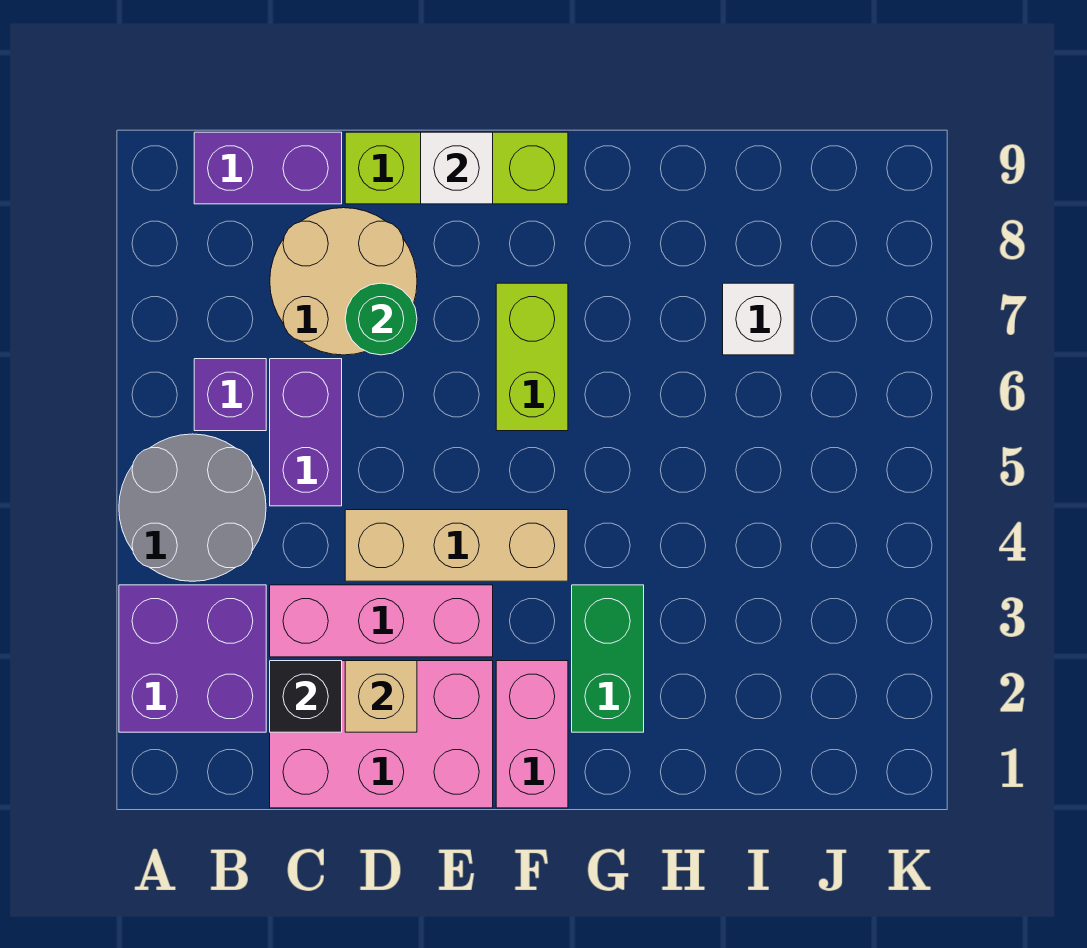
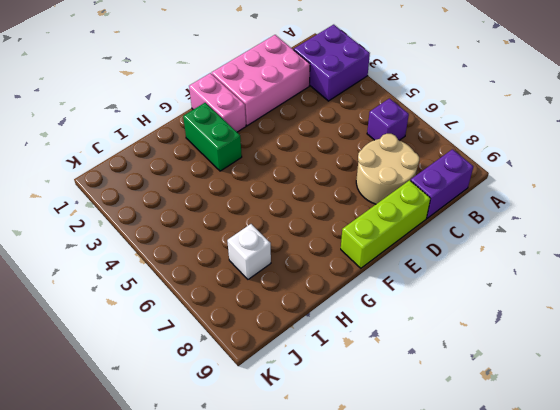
none -> grey round brick A4:B5 level 1
none -> pink brick C3:E3 level 1
none -> purple brick C5:C6 level 1

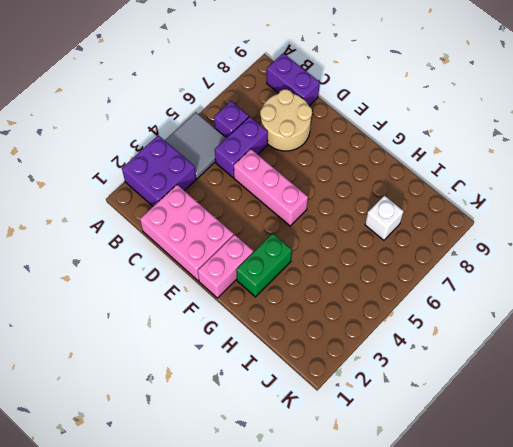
grey tile A4:B5 level 1 -> grey round brick A4:B5 level 1
pink brick D5:F5 level 1 -> pink brick C3:E3 level 1
none -> tan brick D4:F4 level 1
none -> lime brick D9:F9 level 1
none -> lime brick F6:F7 level 1

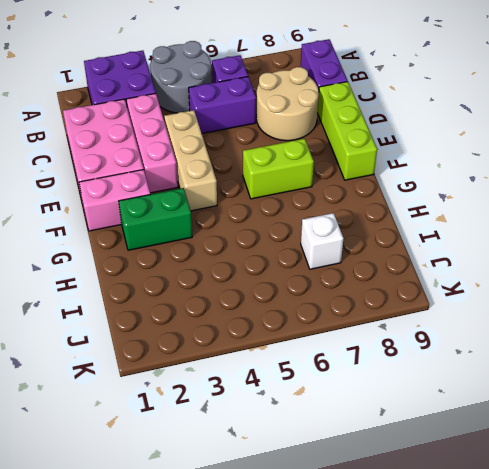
none -> black brick C2 level 2
none -> tan brick D2 level 2
none -> green round brick D7 level 2

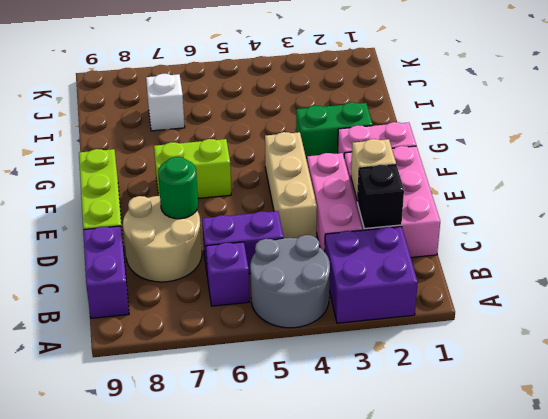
none -> white brick E9 level 2

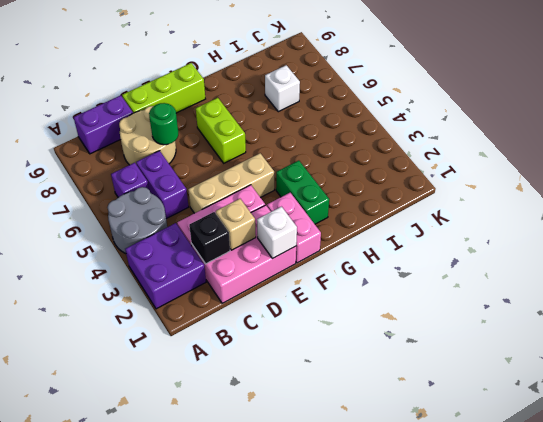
white brick E1 level 2 -> white brick E9 level 2

